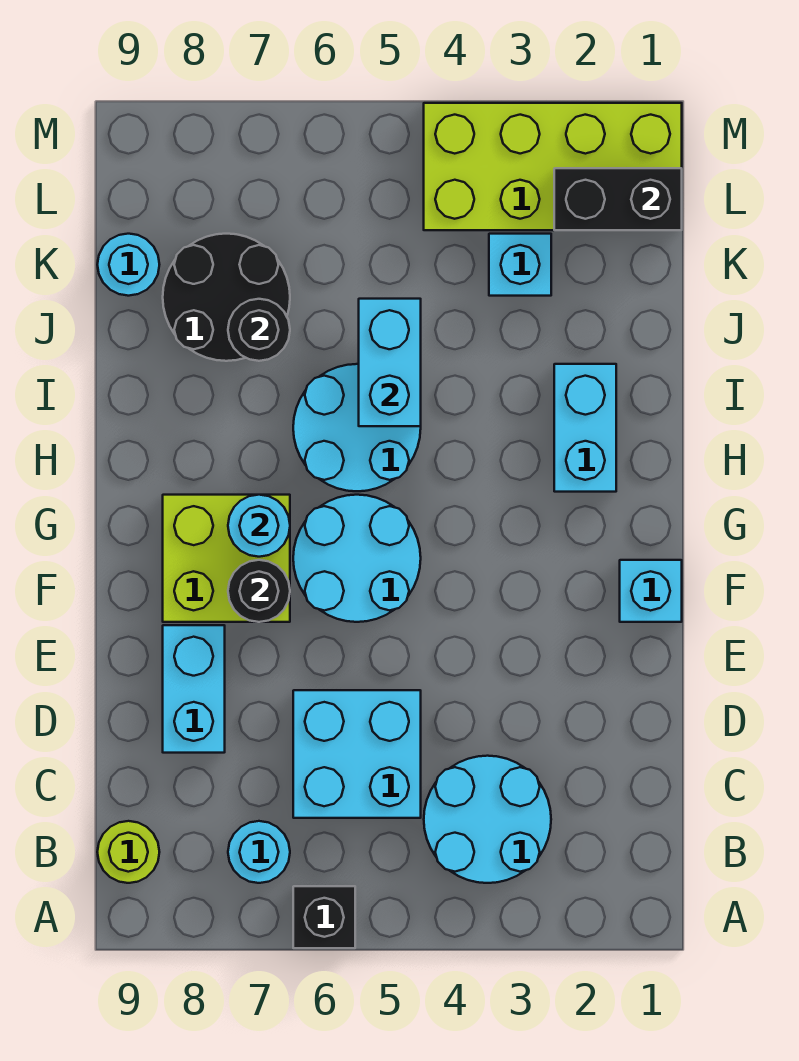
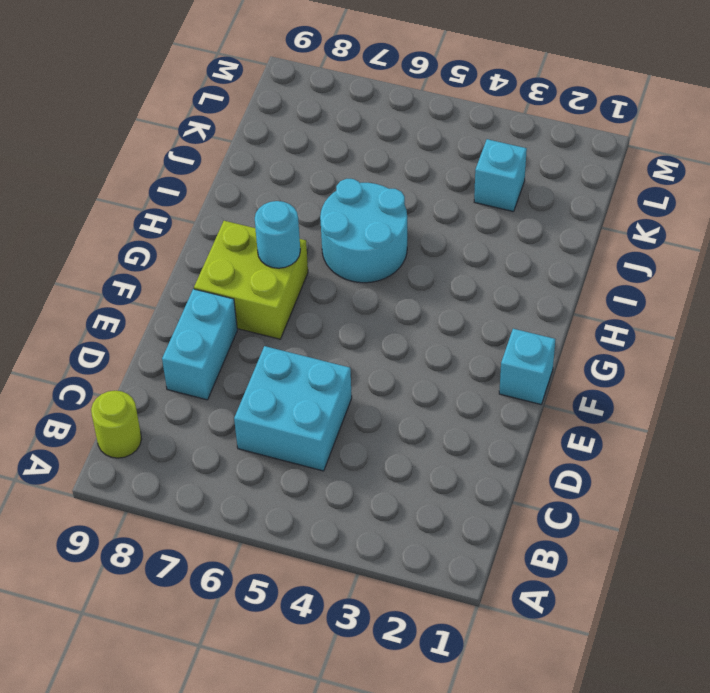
none -> black brick A6 level 1
none -> cyan round brick B3:C4 level 1
none -> cyan round brick B7 level 1

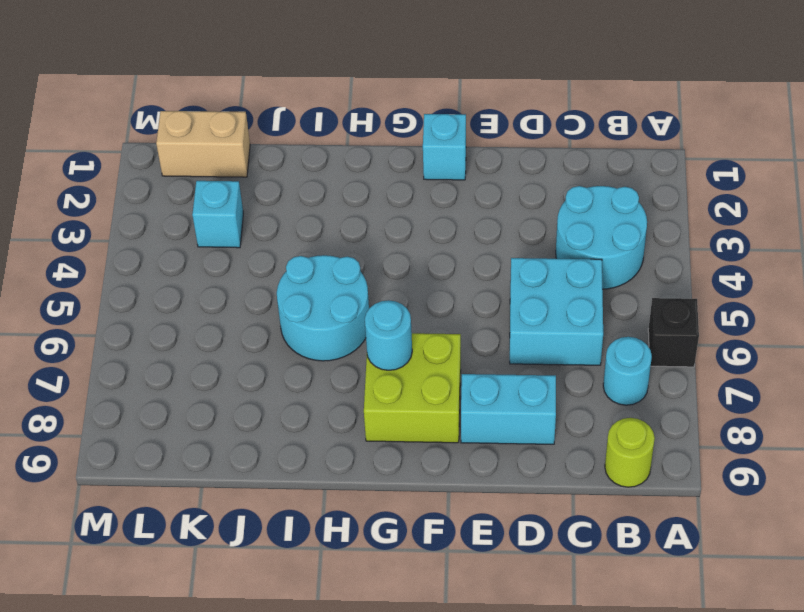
tan brick K1:L1 level 1 -> lime brick L1:M4 level 1
none -> cyan round brick F5:G6 level 1
none -> cyan brick H2:I2 level 1
none -> black round brick J7:K8 level 1

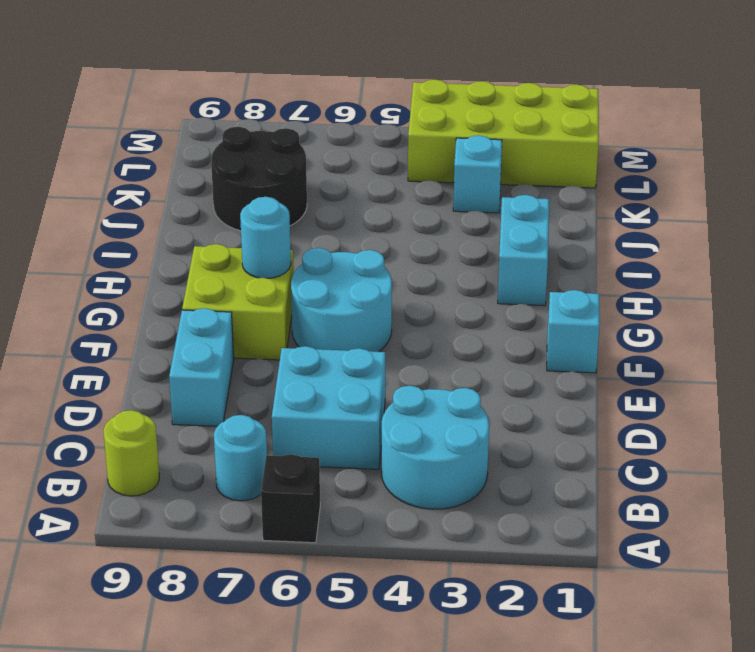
none -> cyan round brick H5:I6 level 1
none -> cyan round brick K9 level 1
none -> black round brick F7 level 2

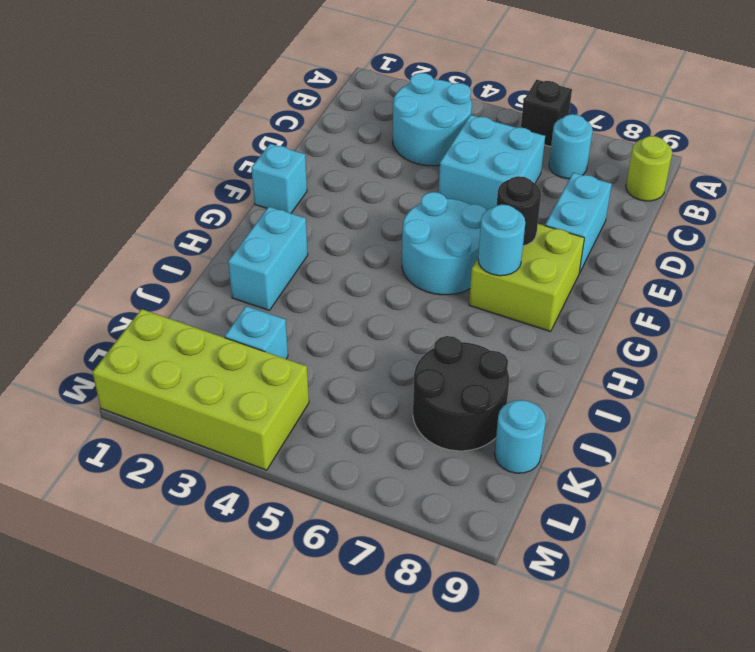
none -> cyan round brick H5:I6 level 1
none -> cyan brick I5:J5 level 2
none -> black round brick J7 level 2

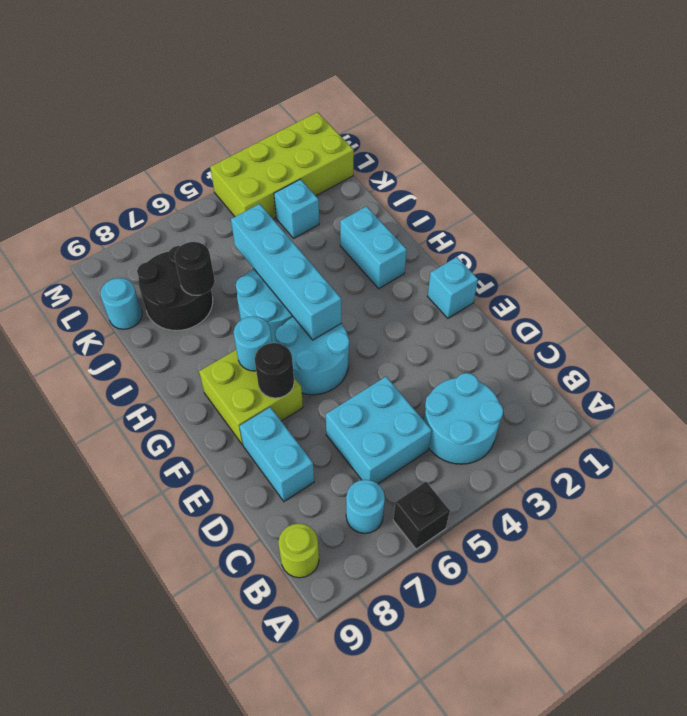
cyan brick G5:J5 level 2 -> cyan brick I5:J5 level 2
none -> black brick L1:L2 level 2

